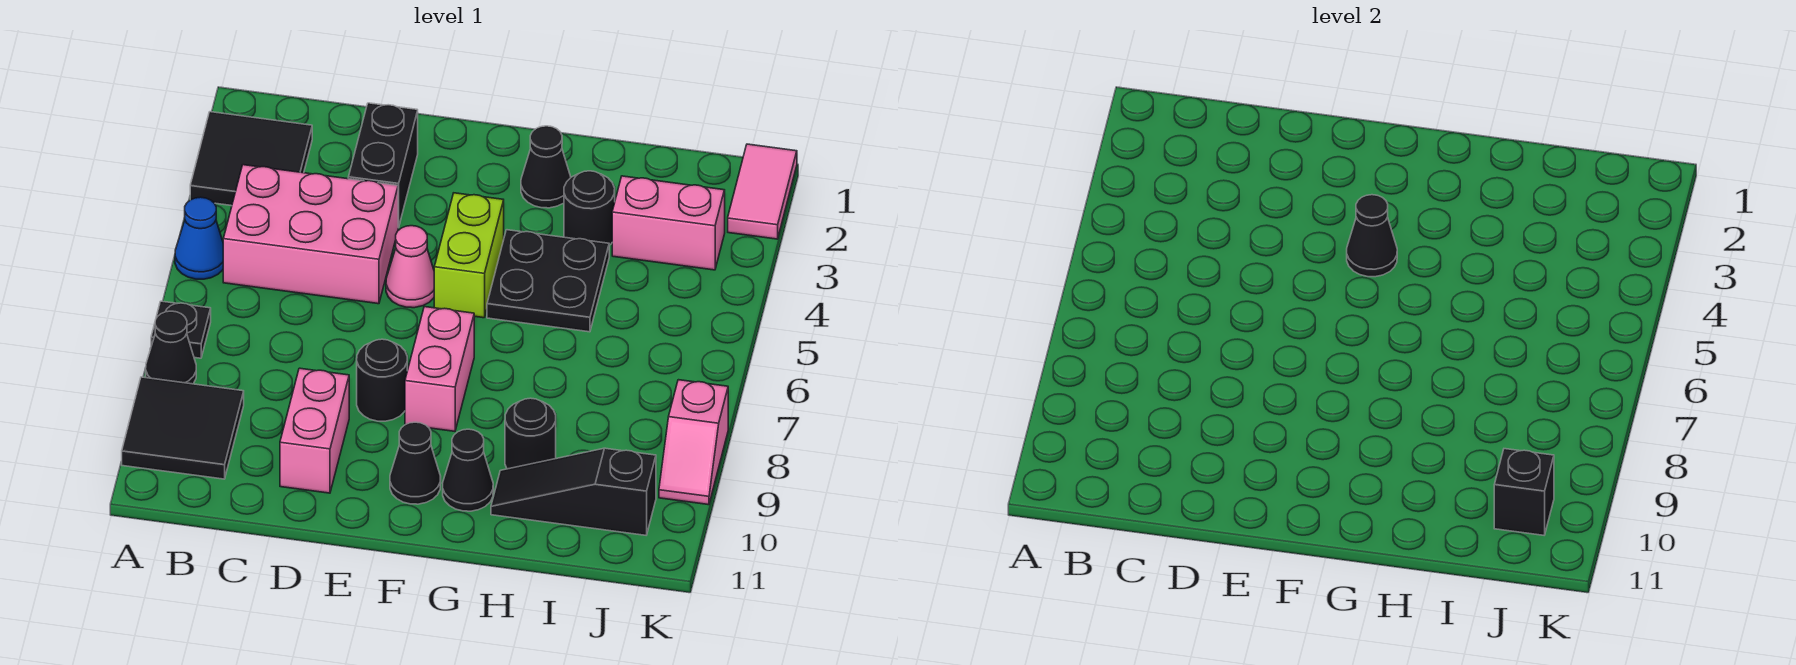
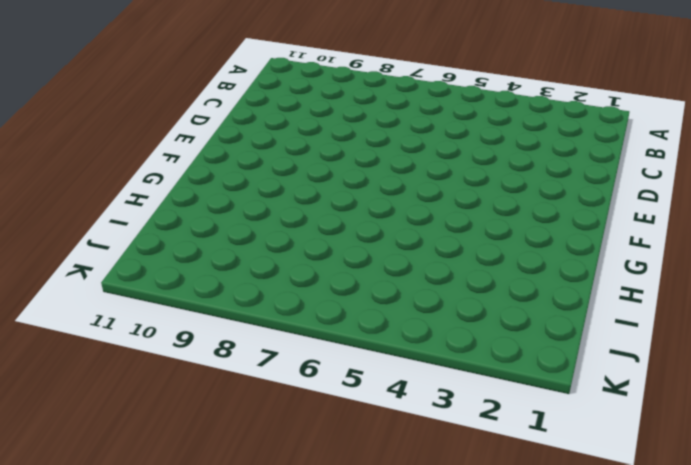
none -> black tile A2:B3 level 1
none -> blue cone A5 level 1
none -> black plate A7 level 1

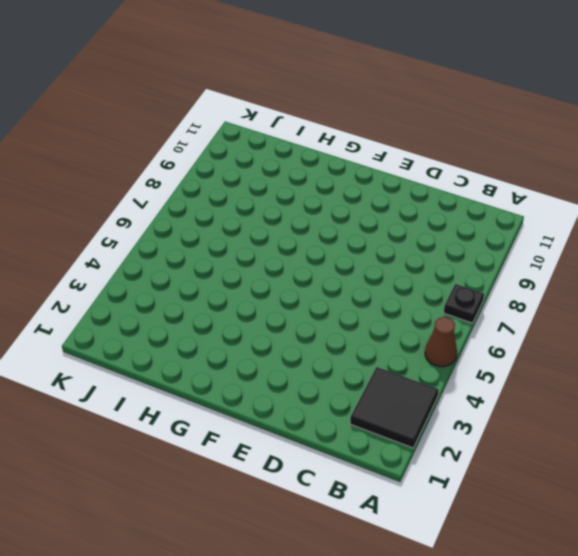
brown cone A5 level 1 -> blue cone A5 level 1
none -> black cone A8 level 1
none -> black tile A9:B10 level 1
none -> pink brick B4:D5 level 1

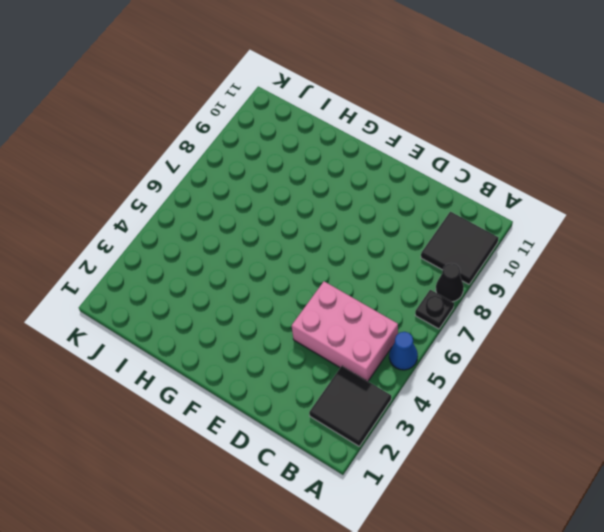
none -> black brick D2:D3 level 1
none -> pink brick D9:D10 level 1
none -> pink cone E5 level 1

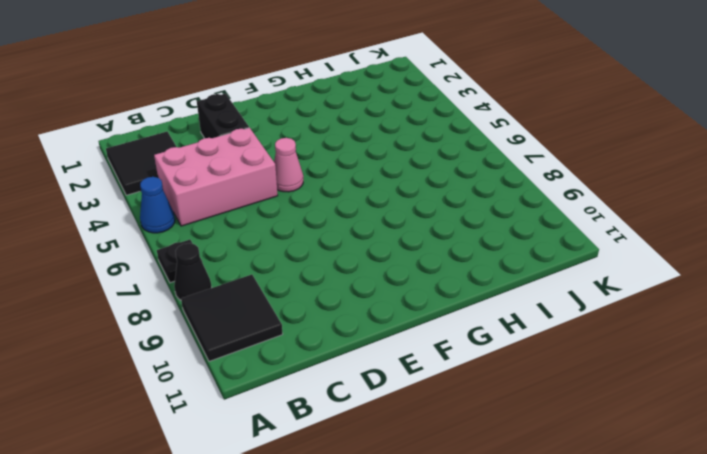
none -> pink brick D9:D10 level 1
none -> black round brick E8 level 1
none -> lime brick F4:F5 level 1

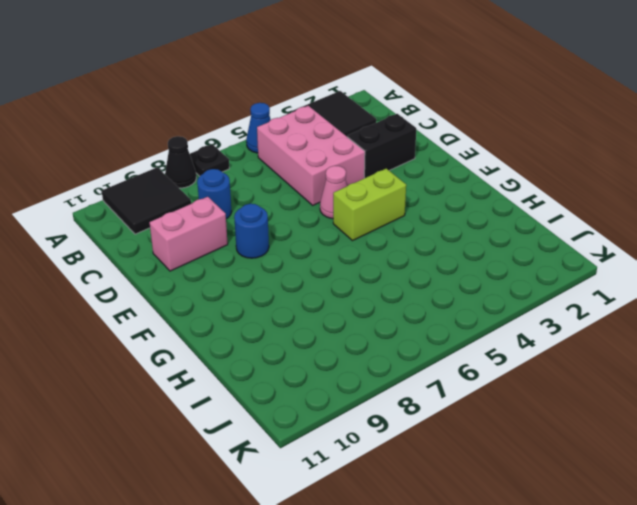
blue round brick C8 level 1 -> none
blue round brick E8 level 1 -> black round brick E8 level 1
none -> pink brick F7:F8 level 1
none -> black cone F10 level 1
none -> black cone G2 level 1

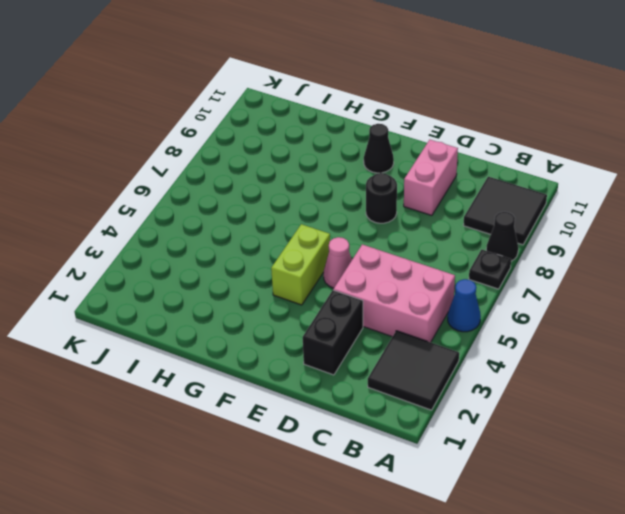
none -> pink brick F7:F8 level 1
none -> black cone G2 level 1
none -> black plate G4:H5 level 1

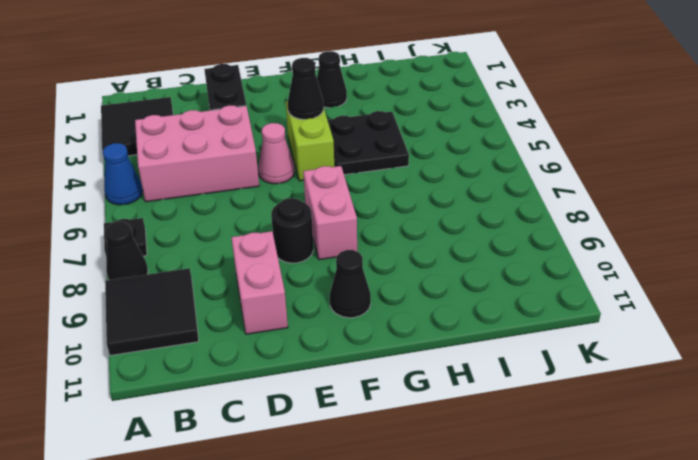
none -> black cone G10 level 1
none -> black round brick H3 level 1
none -> black round brick H9 level 1

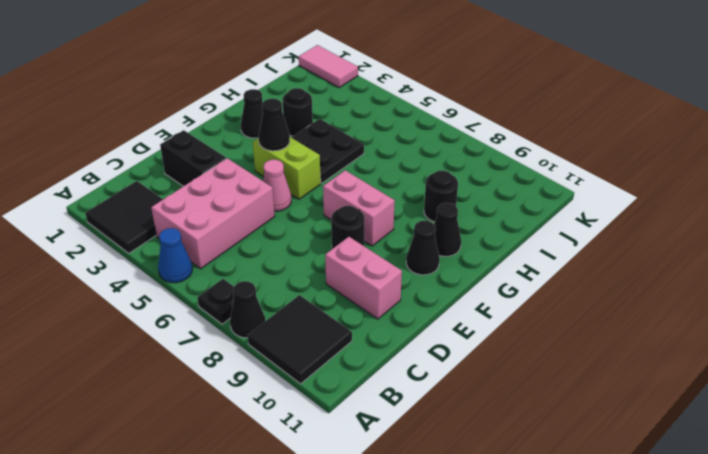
none -> black slope H10:J10 level 1 top J
none -> pink brick I3:J3 level 1
none -> pink slope K8:K9 level 1 top 8

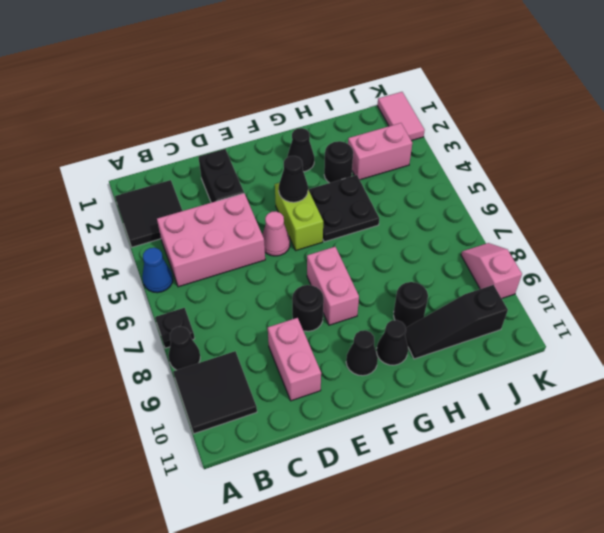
pink slope K8:K9 level 1 top 9 -> pink slope K8:K9 level 1 top 8
none -> black brick J10 level 2

